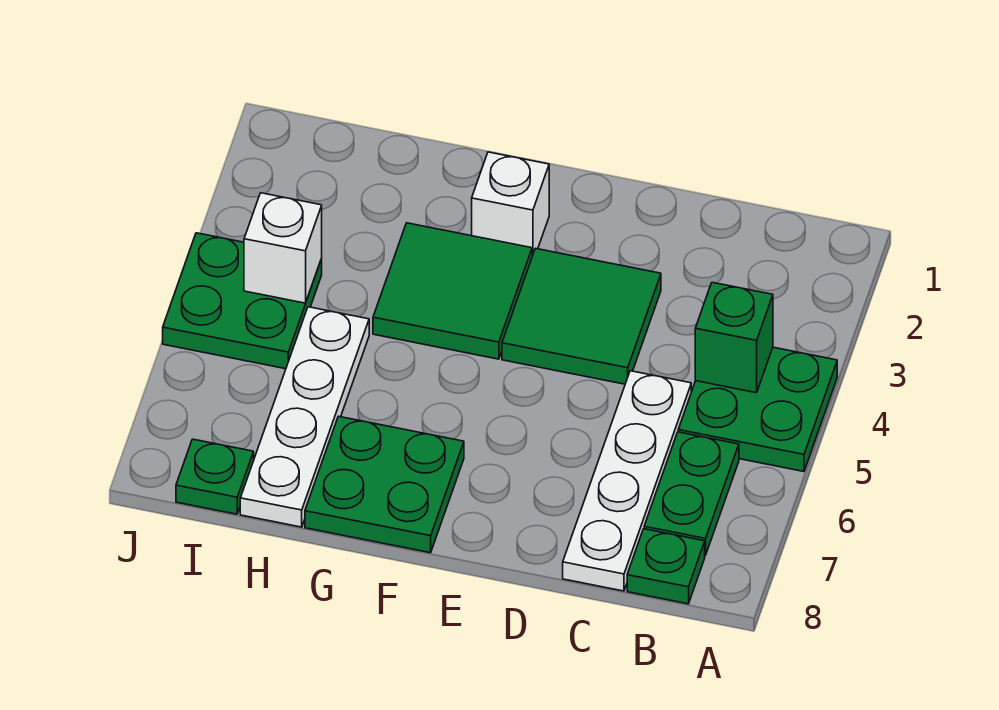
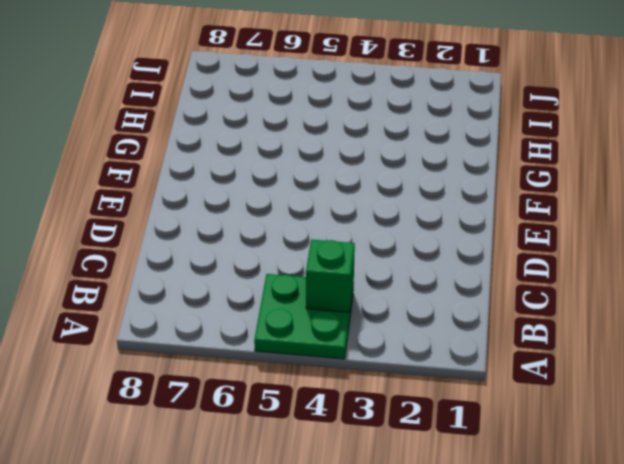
none -> green plate B6:B7 level 1
none -> green plate B8 level 1
none -> white plate C5:C8 level 1

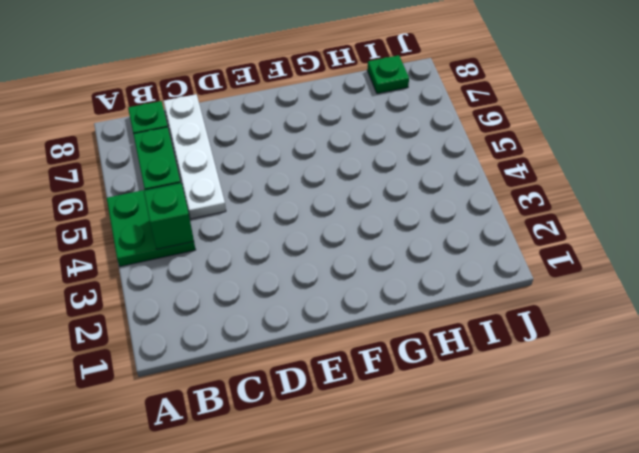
none -> green tile D3:E4 level 1
none -> white brick F2 level 1
none -> green tile F3:G4 level 1

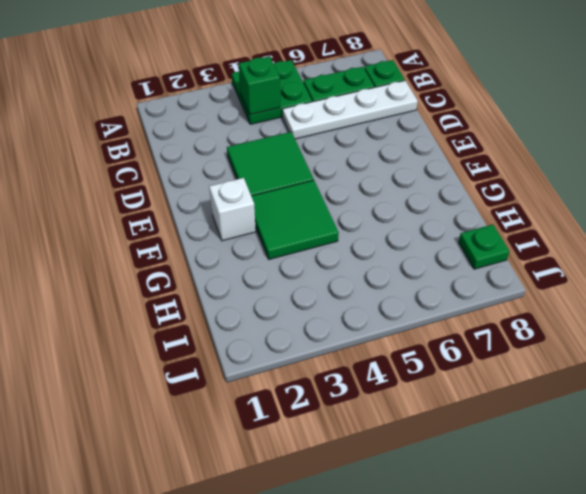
none -> green plate F7:G8 level 1
none -> white plate H5:H8 level 1
none -> green plate I4:J5 level 1

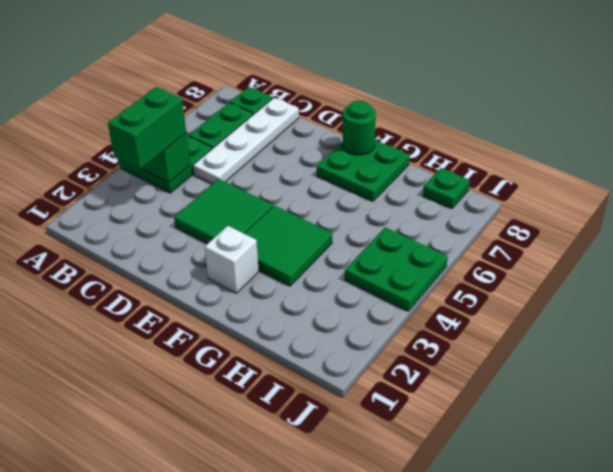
green brick B3:B4 level 3 -> none
green round brick F8 level 2 -> none
none -> white plate H5:H8 level 1
none -> white brick I4 level 2

